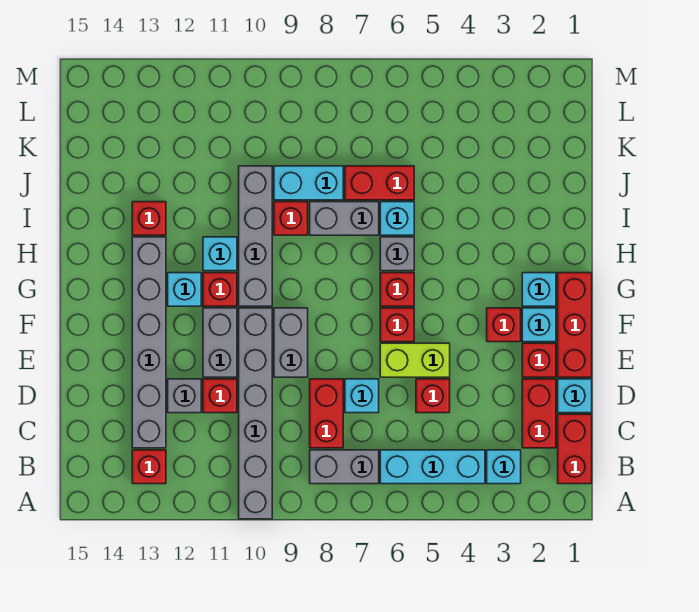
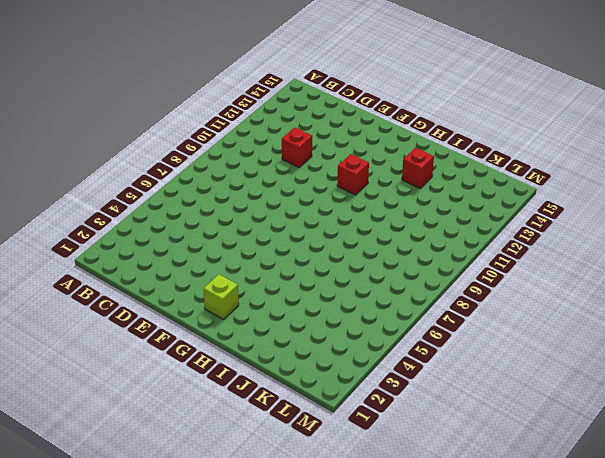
lime brick G2 level 1 -> cyan brick G2 level 1
none -> grey brick A10:F10 level 1
none -> red brick B1:C1 level 1
none -> cyan brick B3 level 1
none -> cyan brick B4:B6 level 1

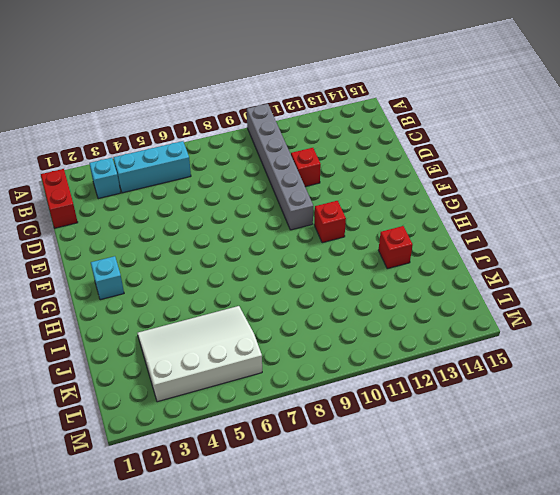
white slope J3:L6 level 1 top L -> red brick J6:J7 level 1
none -> grey brick B7:B8 level 1
none -> red brick B13 level 1
none -> red brick C2:D2 level 1
none -> red brick C8:D8 level 1

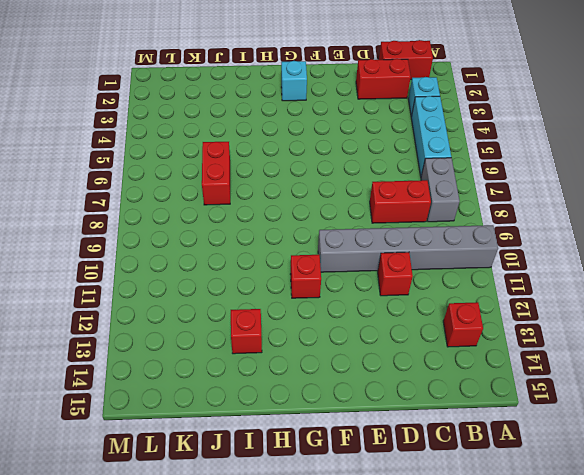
none -> grey brick C13:H13 level 1
none -> cyan brick D1 level 1
none -> red brick D5 level 1
none -> cyan brick D7 level 1

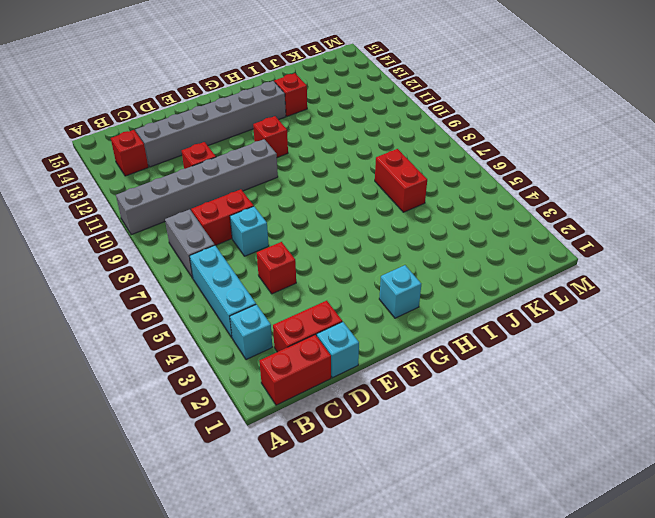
none -> grey brick D12 level 1
none -> red brick E1:G1 level 1
none -> red brick E2 level 1
none -> lime brick E5:E6 level 1

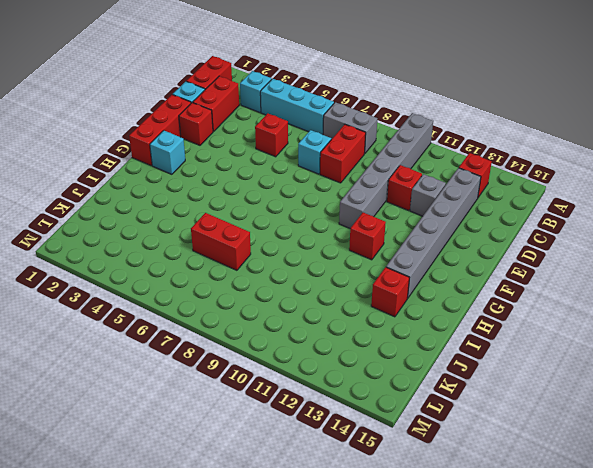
none -> lime brick E5:E6 level 1
none -> grey brick E9:F9 level 1
none -> grey brick E11:F11 level 1
none -> cyan brick F2 level 1

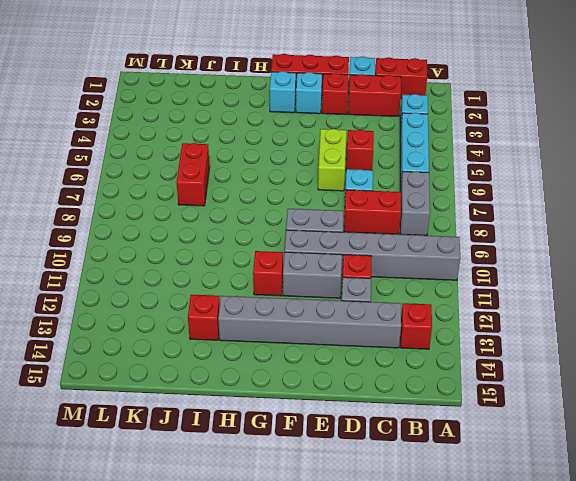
none -> red brick F3 level 1
none -> red brick F6 level 1
none -> red brick G6 level 1
none -> grey brick G10:J10 level 1

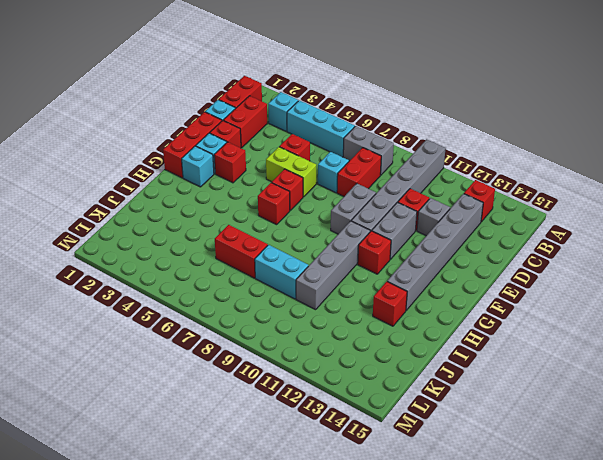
none -> cyan brick G12 level 1
none -> grey brick H6 level 1
none -> cyan brick H11 level 1
none -> cyan brick I6 level 1

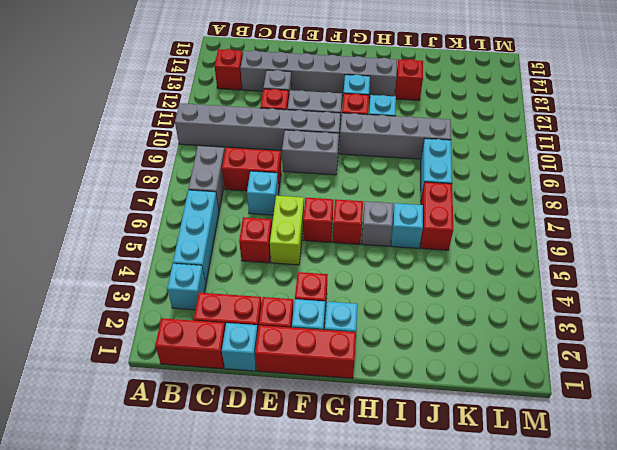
none -> grey brick I7:I8 level 1
none -> red brick I9 level 1

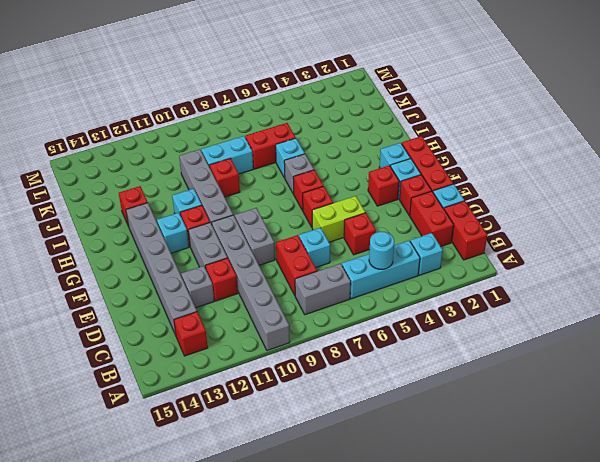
cyan round brick B5 level 2 -> none
none -> grey brick I7:I8 level 1

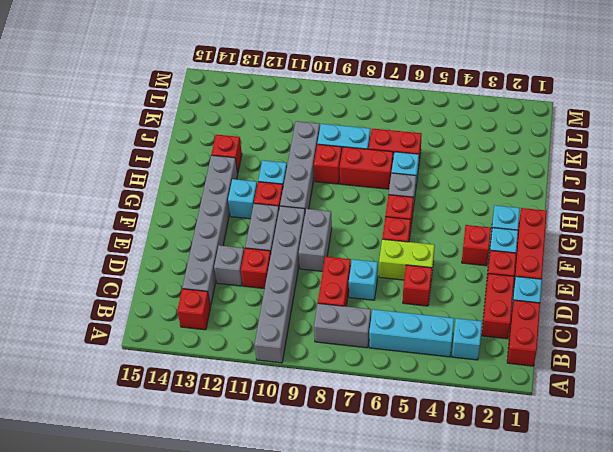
red brick I7:I8 level 1 -> grey brick I7:I8 level 1

